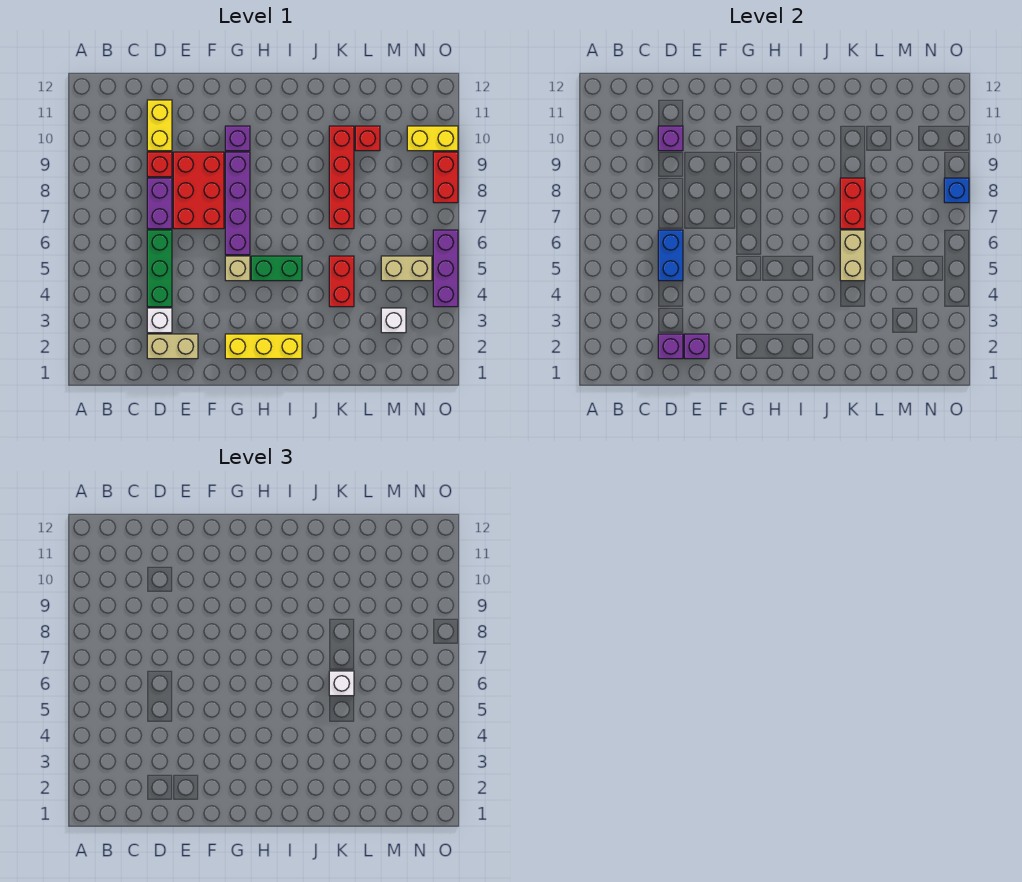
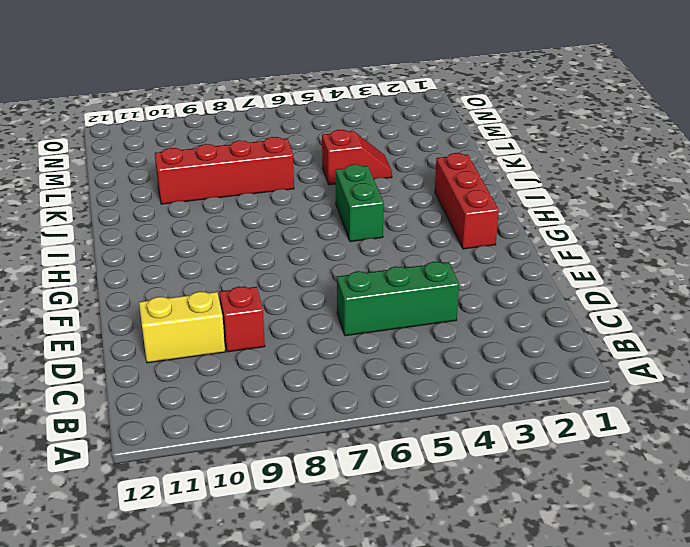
red brick G2:I2 level 1 -> yellow brick G2:I2 level 1
red slope K4:K5 level 1 top 5 -> red brick K4:K5 level 1
none -> tan brick D2:E2 level 1
none -> white brick D3 level 1
none -> purple brick D7:D8 level 1

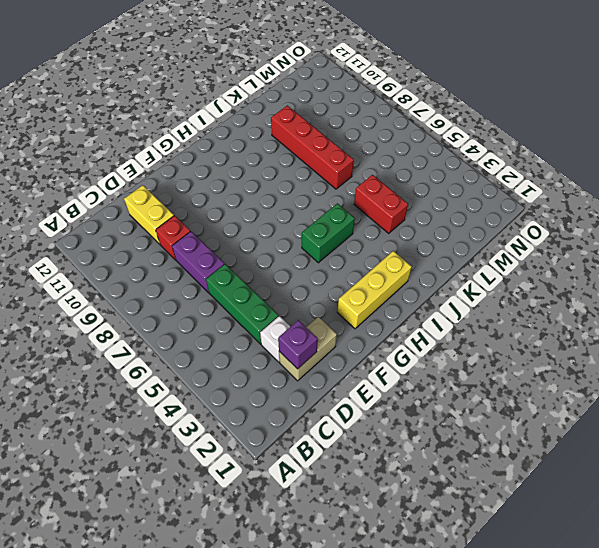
none -> red brick E7:F9 level 1
none -> tan brick G5 level 1
none -> purple brick G6:G9 level 1

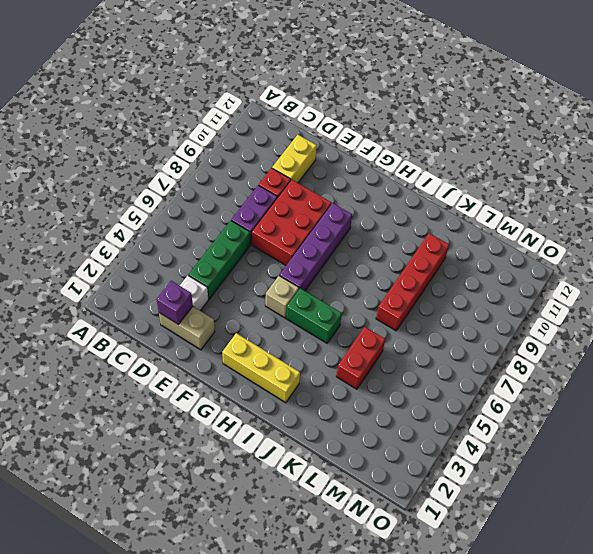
none -> purple brick G10 level 1
none -> red brick L10 level 1
none -> white brick M3 level 1

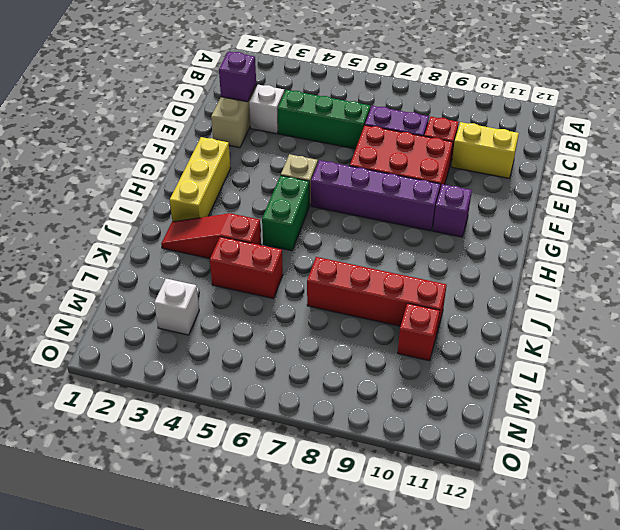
red slope J2:J4 level 1 top 4 -> none
none -> tan brick M5:N5 level 1
none -> yellow brick N10:O10 level 1
none -> purple brick O4:O6 level 1

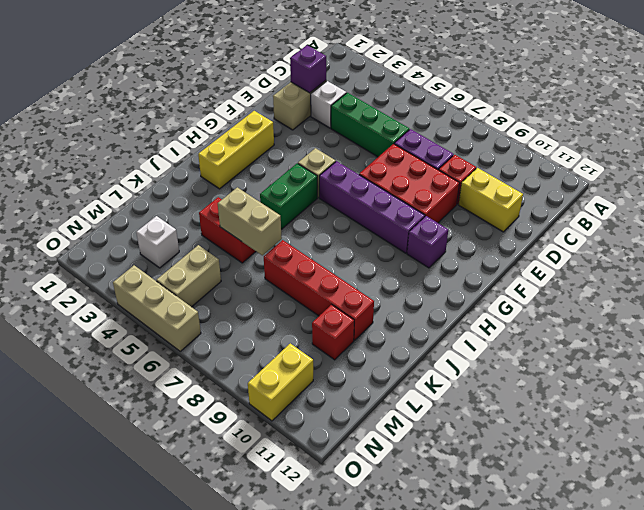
tan brick O4:O6 level 1 -> purple brick O4:O6 level 1
none -> red brick O8:O9 level 1
none -> blue brick D5:D6 level 2
none -> purple brick D10 level 2

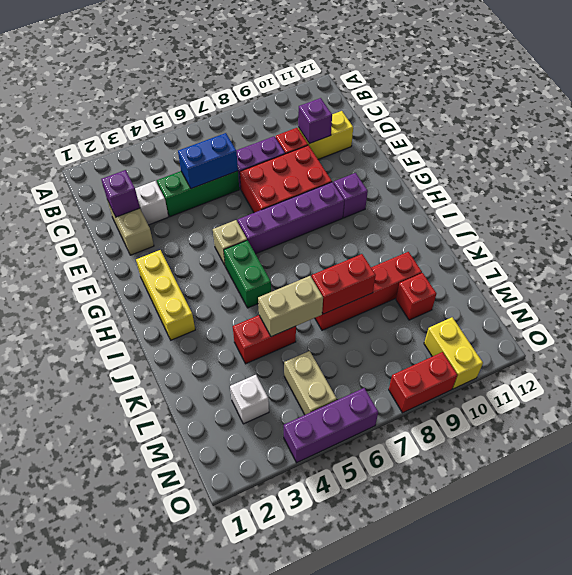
none -> purple brick E2 level 2
none -> blue brick O8 level 2
none -> white brick K6 level 3

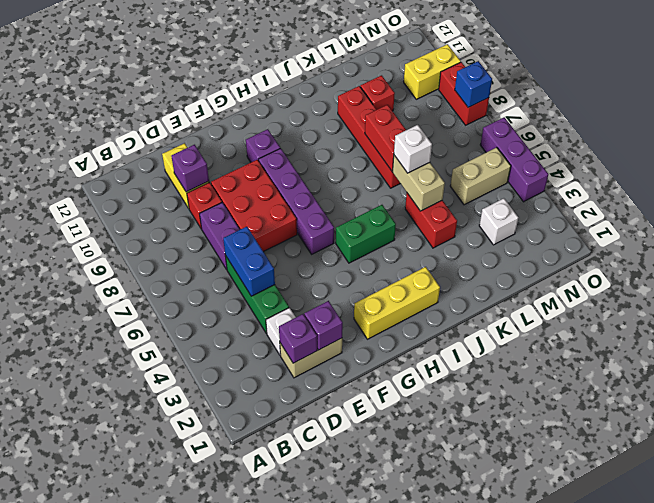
none -> tan brick G5 level 1

